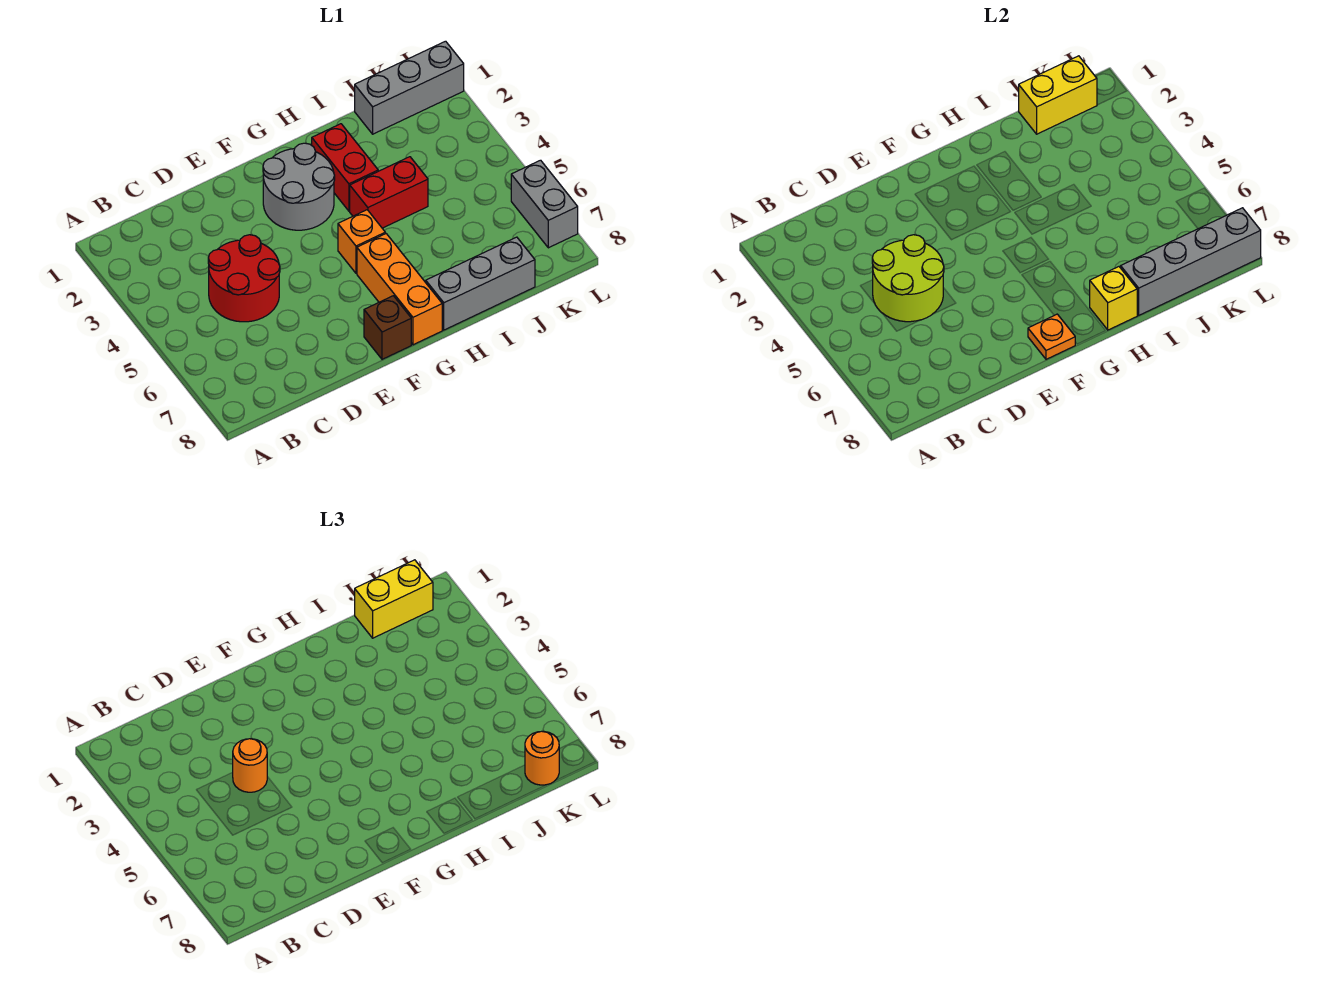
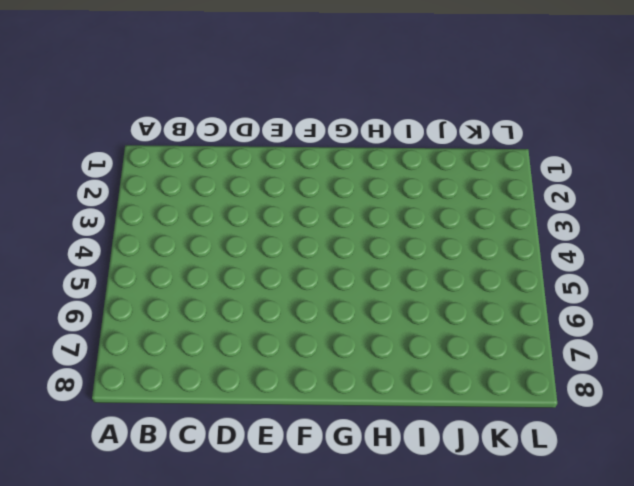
none -> red round brick C4:D5 level 1
none -> grey round brick F2:G3 level 1
none -> brown brick F8 level 1

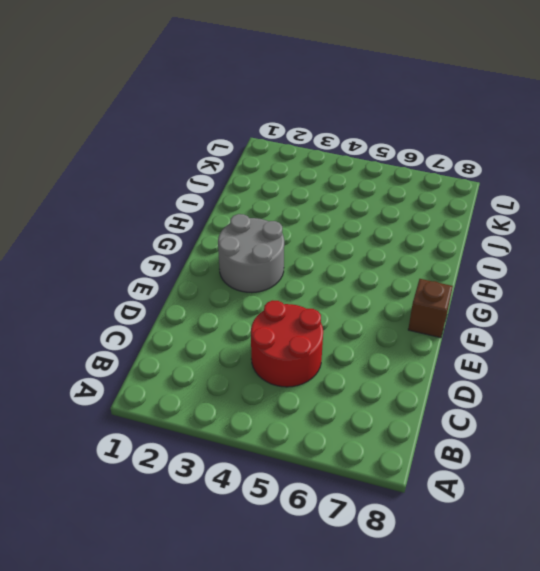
none -> orange brick G5 level 1
none -> orange brick G6:G8 level 1
none -> red brick H2:H3 level 1

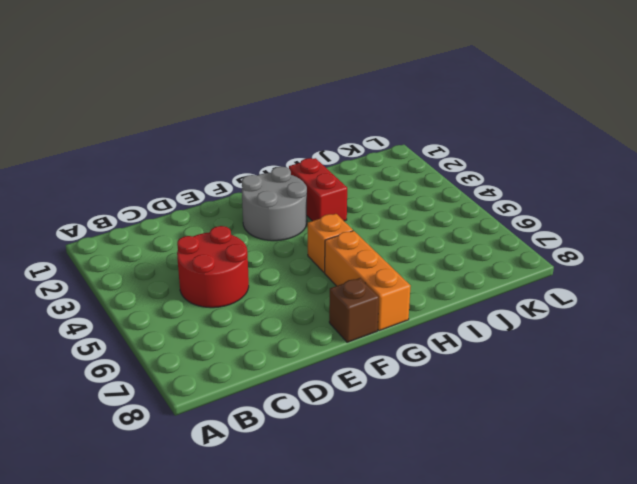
none -> red brick H4:I4 level 1
none -> grey brick H8:J8 level 1
none -> grey brick J1:L1 level 1

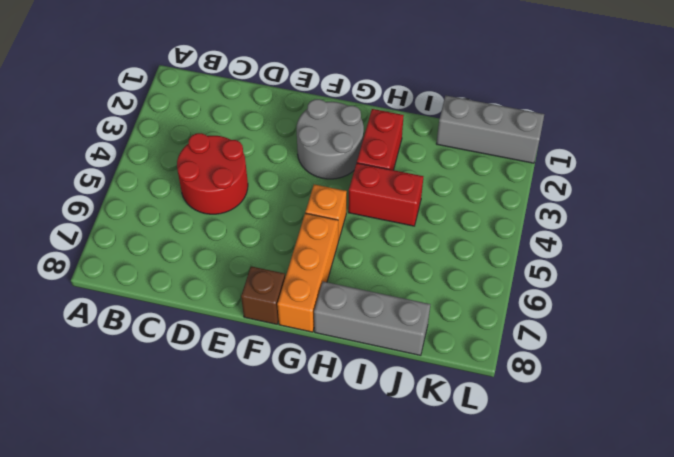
none -> grey brick L6:L7 level 1
none -> lime round brick C4:D5 level 2
none -> orange plate F8 level 2

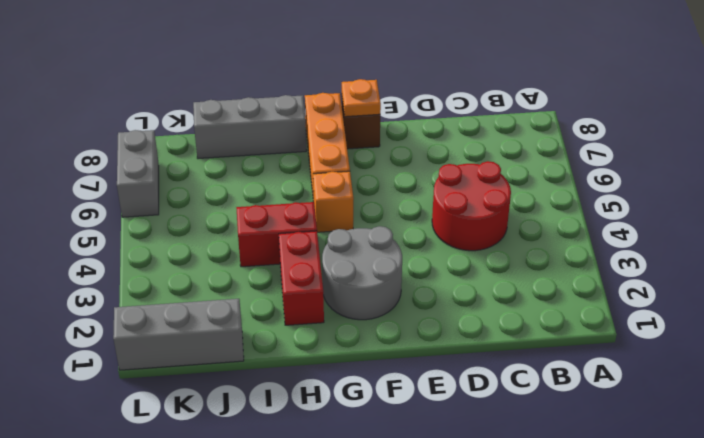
none -> lime round brick C4:D5 level 2
none -> yellow brick H8 level 2
none -> grey brick I8:L8 level 2

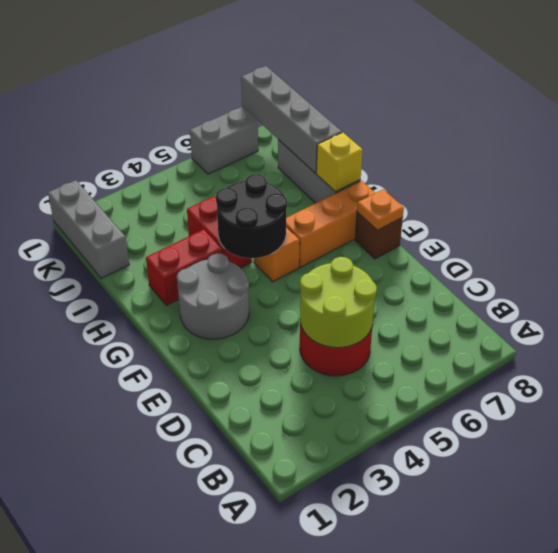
black round brick G4:H5 level 2 -> none
none -> yellow brick J1:K1 level 2
none -> orange round brick D4 level 3
none -> yellow brick J1:K1 level 3

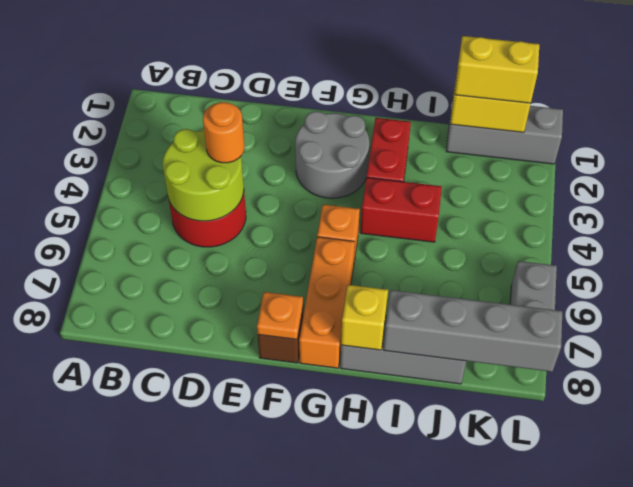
none -> orange round brick K8 level 3

